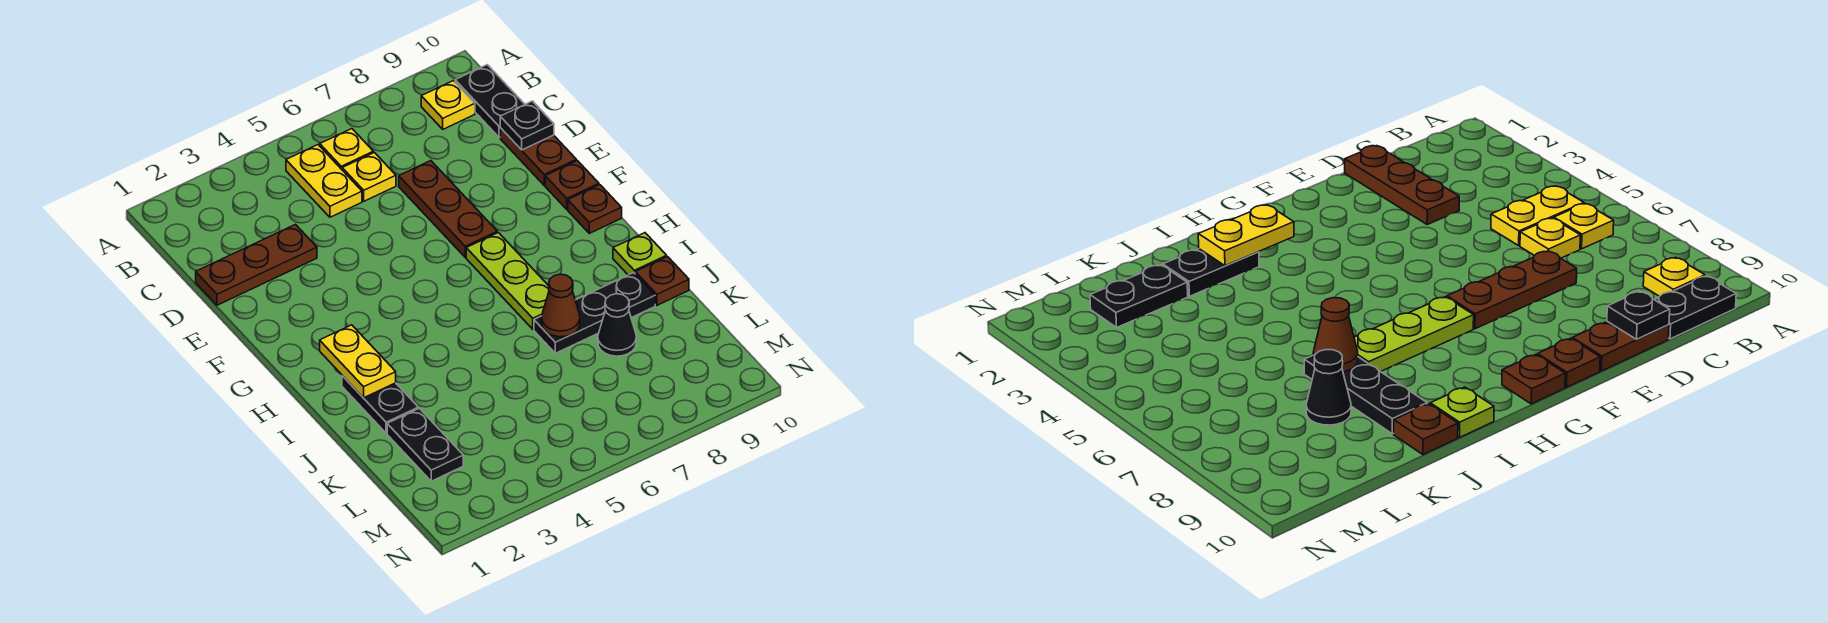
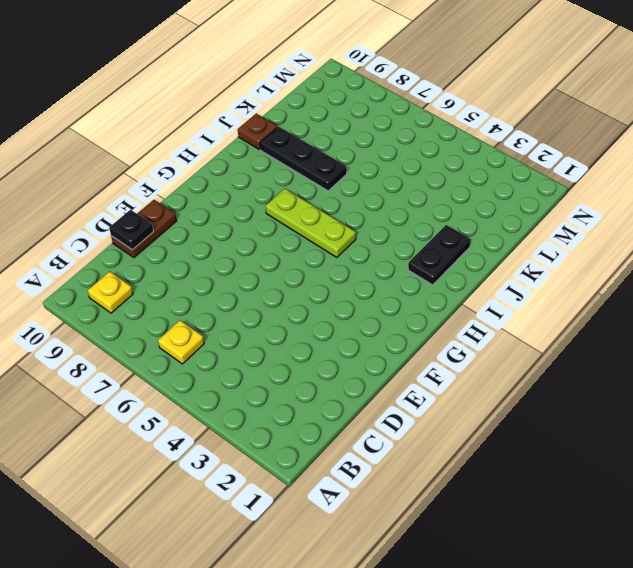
lime plate H5:H7 level 1 -> lime plate G7:I7 level 1
none -> yellow plate B5:C5 level 1
none -> black plate B10:C10 level 1
none -> yellow plate C6 level 1

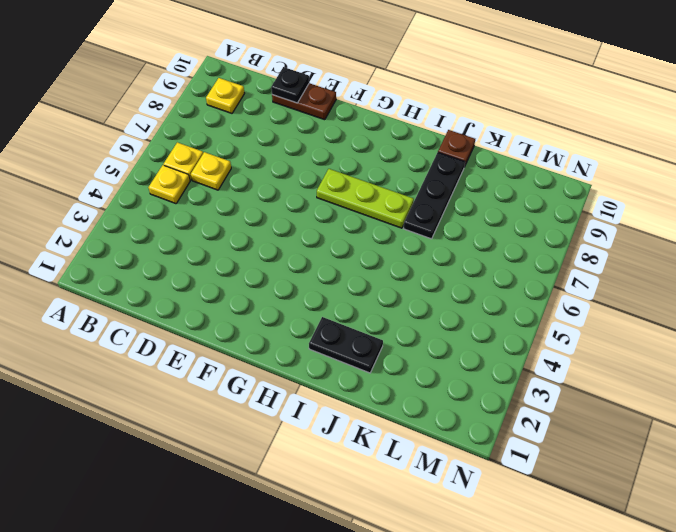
yellow plate B5 level 1 -> yellow plate B5:C5 level 1
none -> black plate B10:C10 level 1
none -> brown plate D1:D3 level 1
none -> brown plate D7:F7 level 1

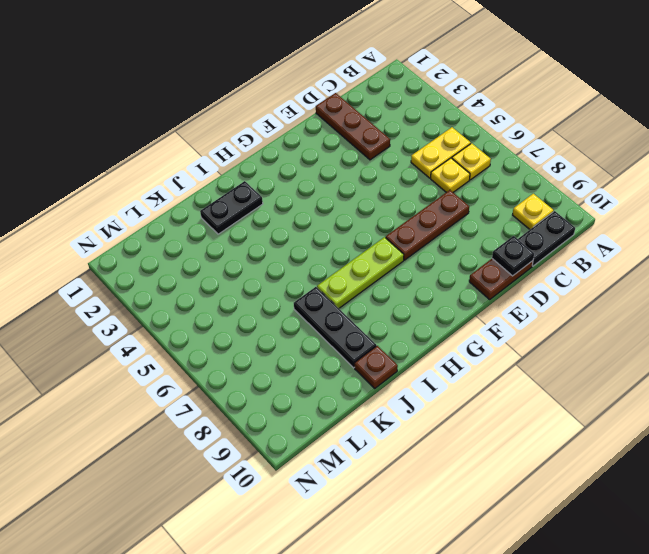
none -> brown plate F10 level 1
none -> brown plate G10 level 1
none -> lime plate I10 level 1

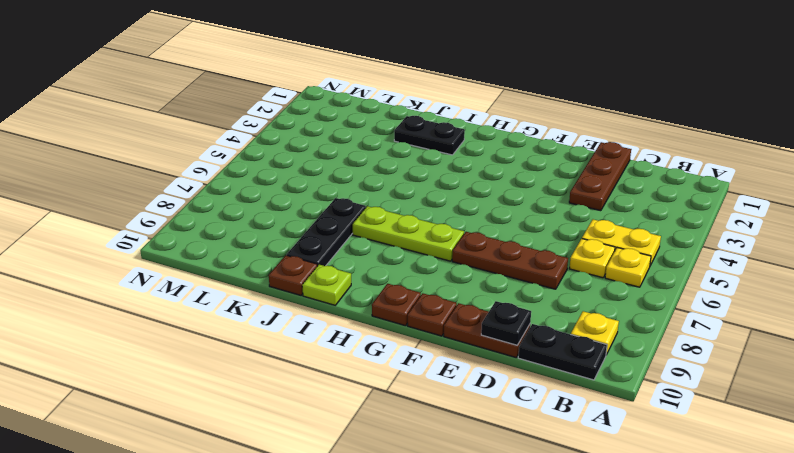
none -> black plate K2:L2 level 1
none -> black cone K8 level 1
none -> yellow plate H2:I2 level 2

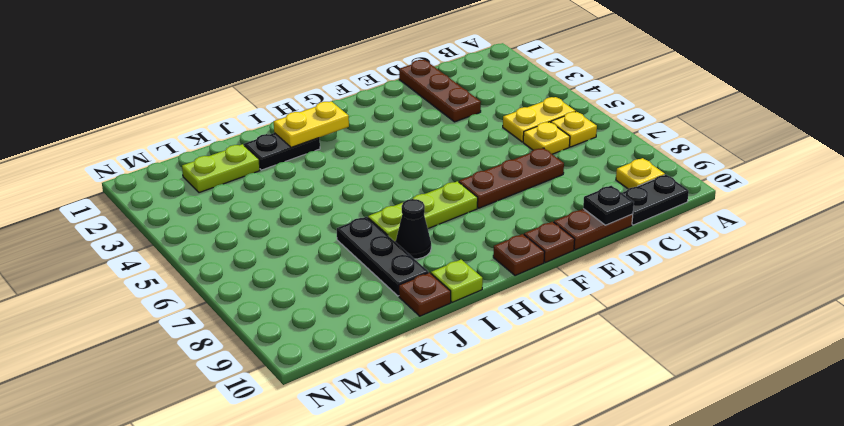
black cone I8 level 1 -> black cone K8 level 1
lime plate K2:L2 level 1 -> black plate K2:L2 level 1
none -> brown cone J7 level 2

